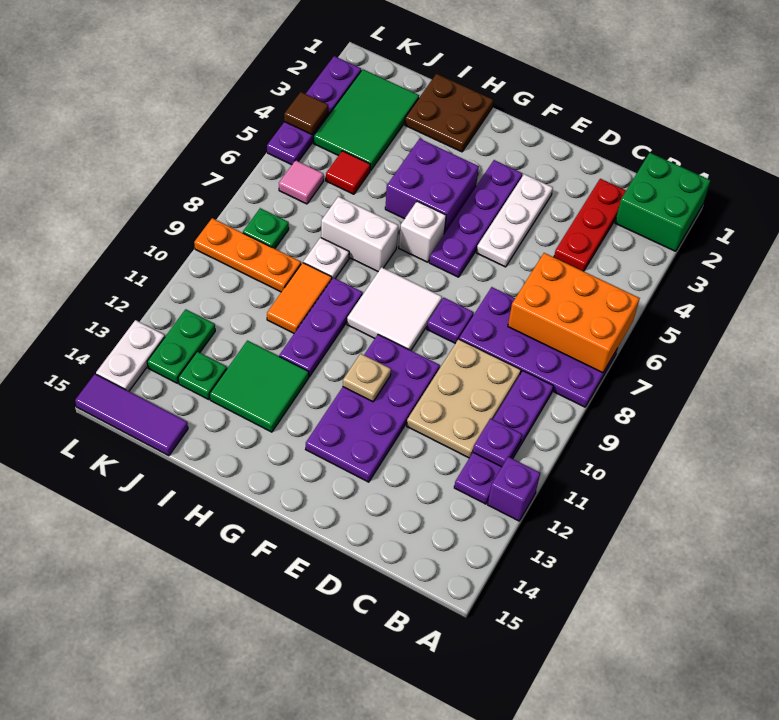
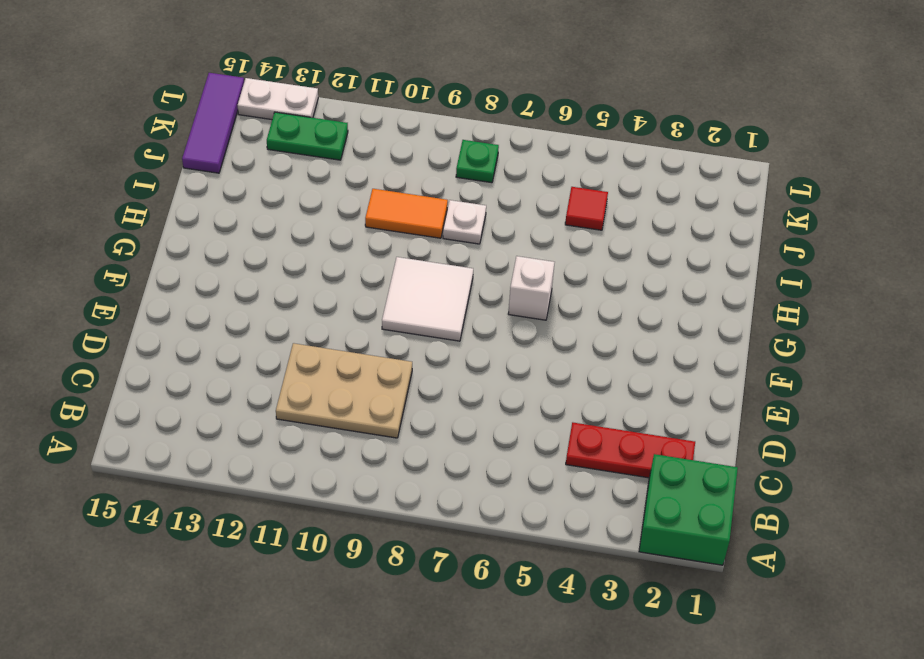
none -> purple plate A7:D8 level 1
none -> purple brick A12 level 1
none -> purple plate B9:B12 level 1
none -> white plate E3:E5 level 1

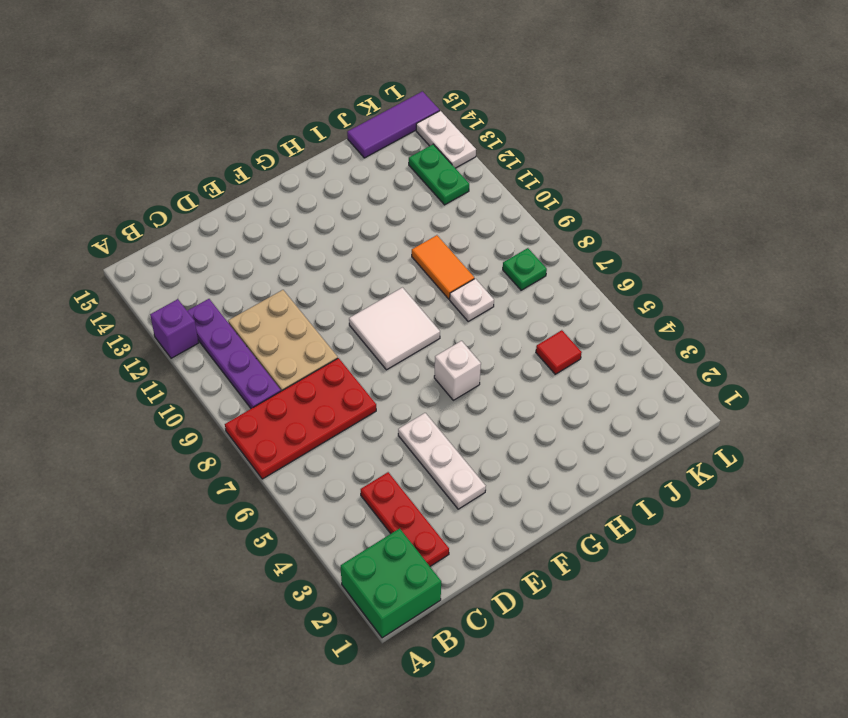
red plate A7:D8 level 1 -> purple plate A7:D8 level 1
none -> purple plate E8 level 1
none -> purple plate E10:F13 level 1
none -> purple plate F3:F6 level 1
none -> purple brick G4:H5 level 1

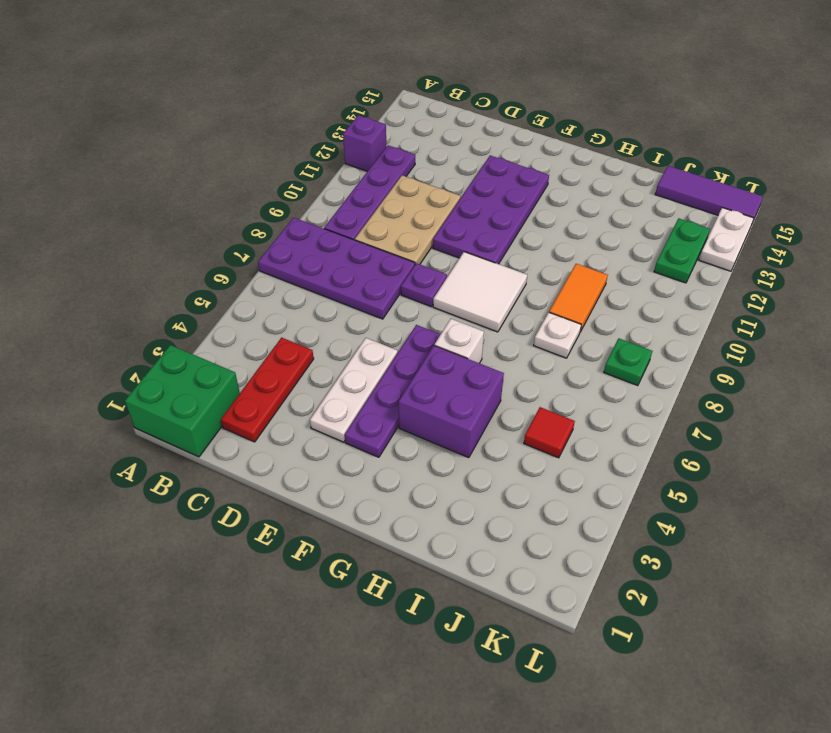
none -> brown plate H1:I2 level 1
none -> white brick H7:I7 level 1
none -> purple plate H9:H11 level 1
none -> green tile H12:I13 level 1

